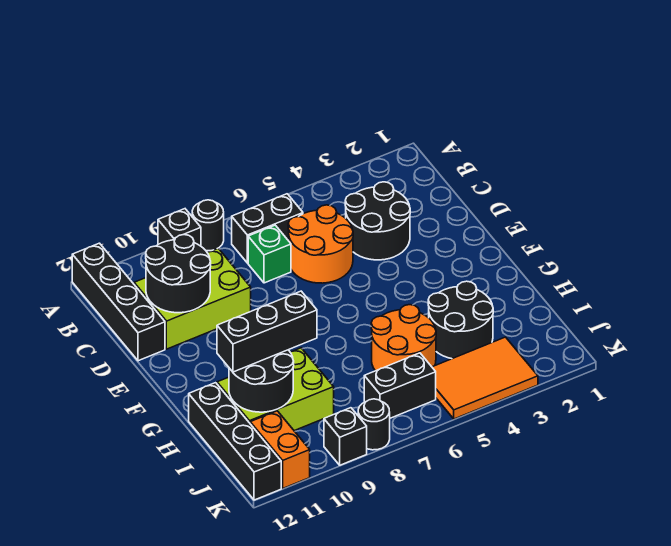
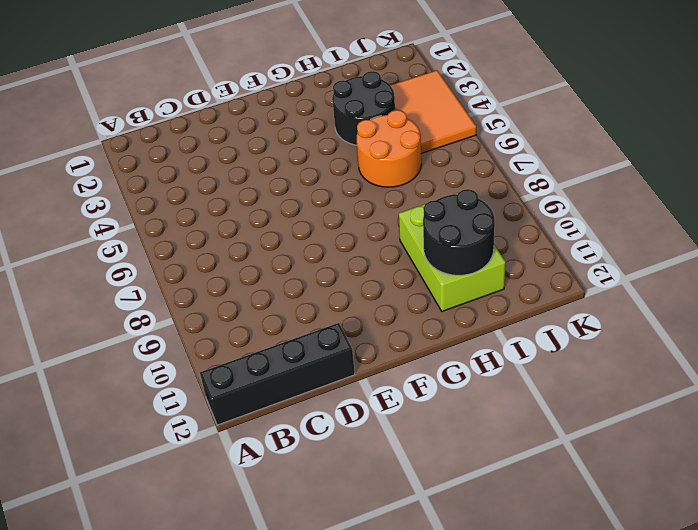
none -> black round brick A8 level 1
none -> black brick A9 level 1
none -> black brick B6:B7 level 1

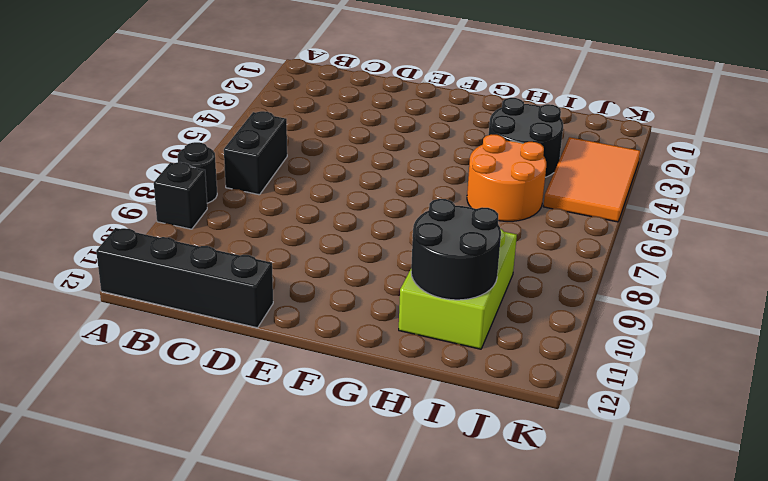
none -> black round brick C3:D4 level 1
none -> orange round brick C5:D6 level 1
none -> green brick C7 level 1

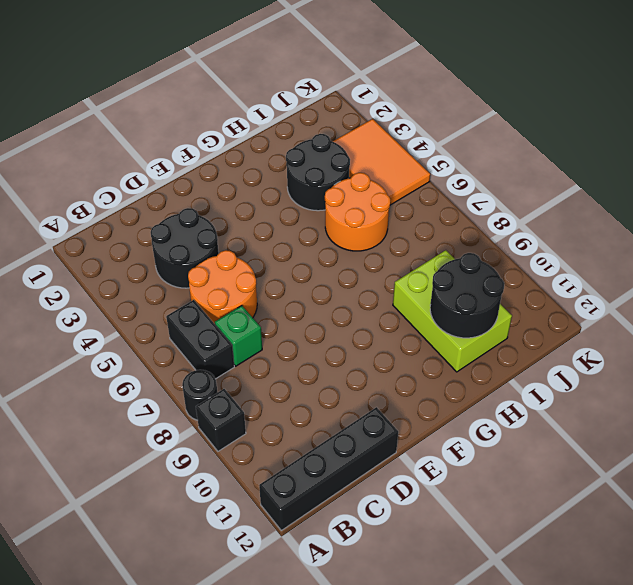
none -> lime brick C9:D11 level 1
none -> black brick H12:K12 level 1
none -> black brick J6:J7 level 1

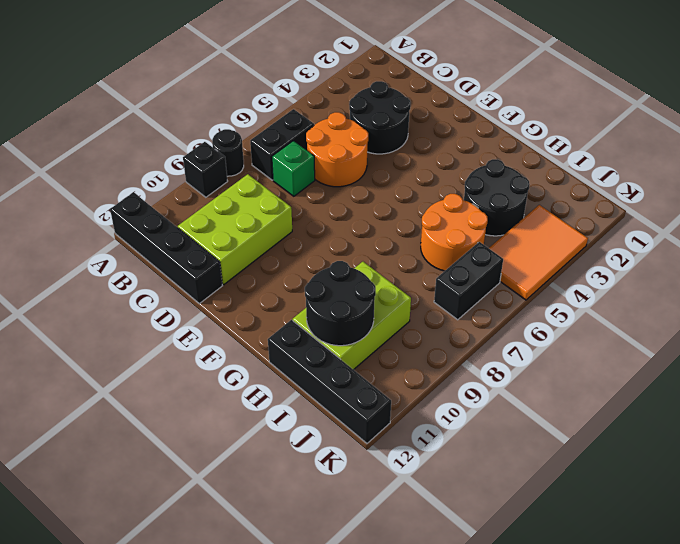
none -> orange brick J11:K11 level 1
none -> black round brick K8 level 1
none -> black brick K9 level 1

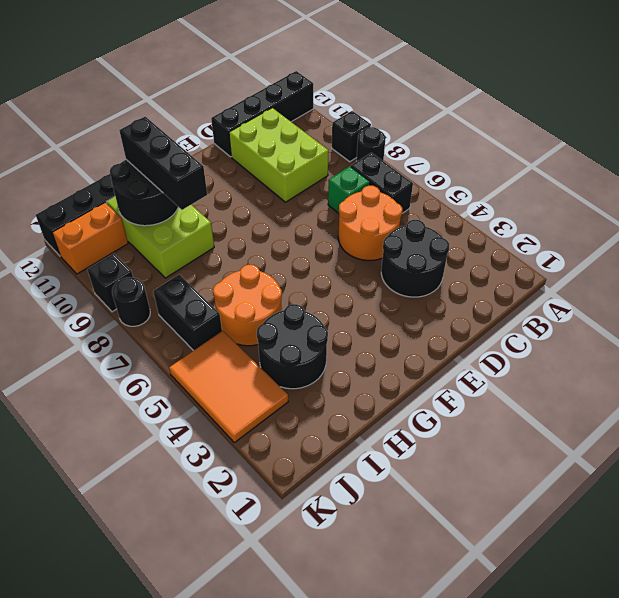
none -> black round brick C10:D11 level 2

